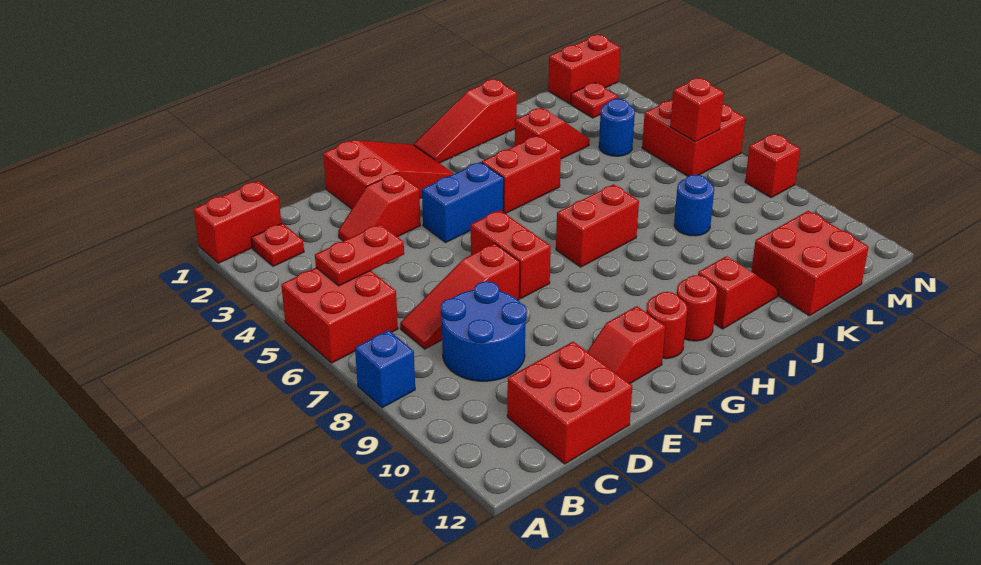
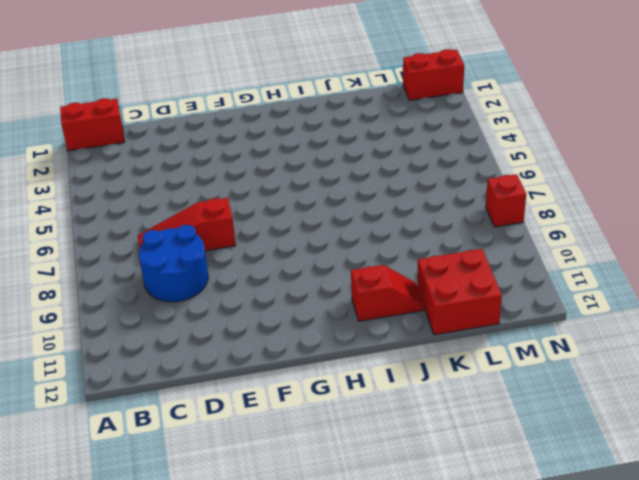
none -> red brick A5:B6 level 1
none -> blue brick A8 level 1
none -> red plate B2 level 1

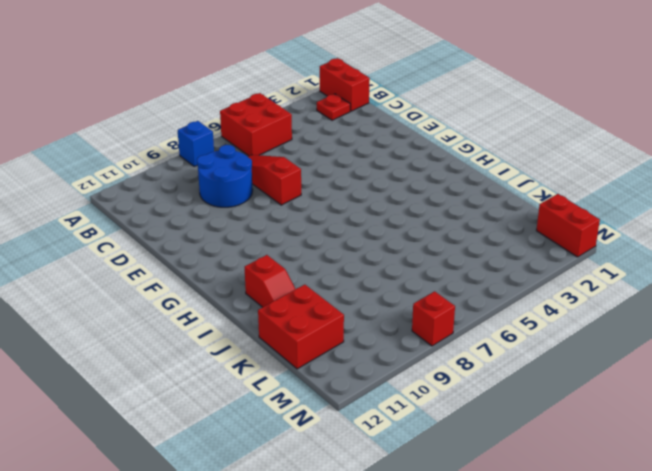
none -> red brick C11:D12 level 1
none -> red slope D3:E3 level 1 top E
none -> red slope E1:G2 level 1 top E

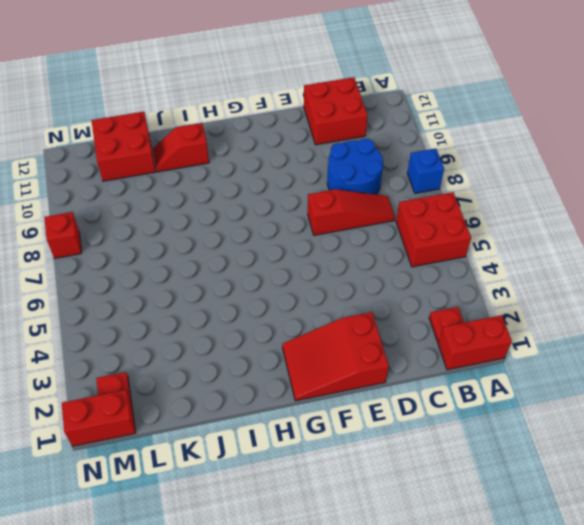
none -> red slope D3:E3 level 1 top E
none -> red slope E11:F11 level 1 top F
none -> blue brick F4:G4 level 1

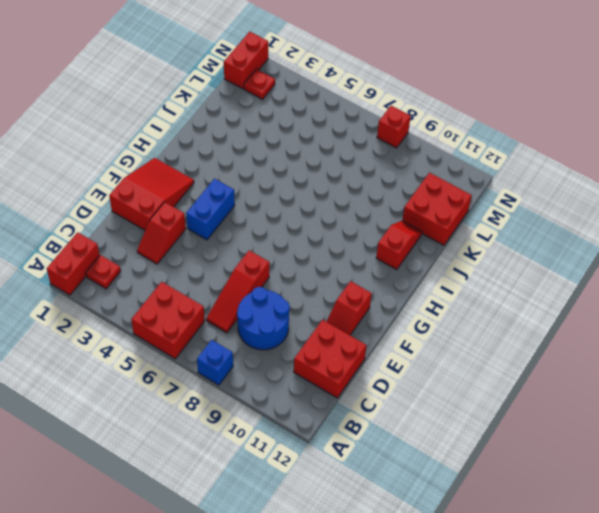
none -> red brick F6:F7 level 1
none -> red round brick G11 level 1
none -> red slope H1:J1 level 1 top J

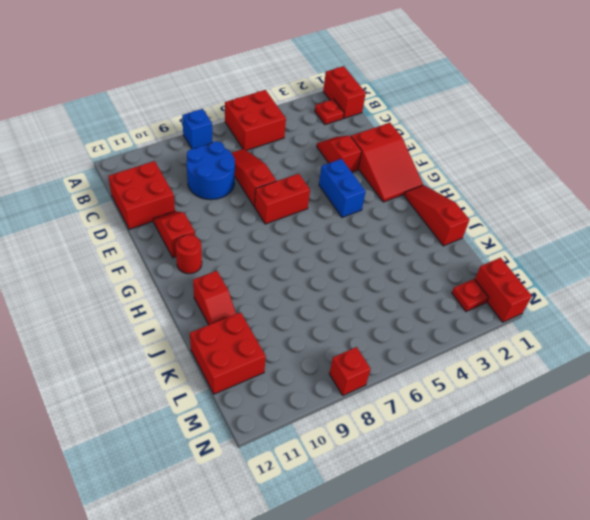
none -> red brick H4:I4 level 1
none -> red brick H7:I7 level 1
none -> red round brick H11 level 1

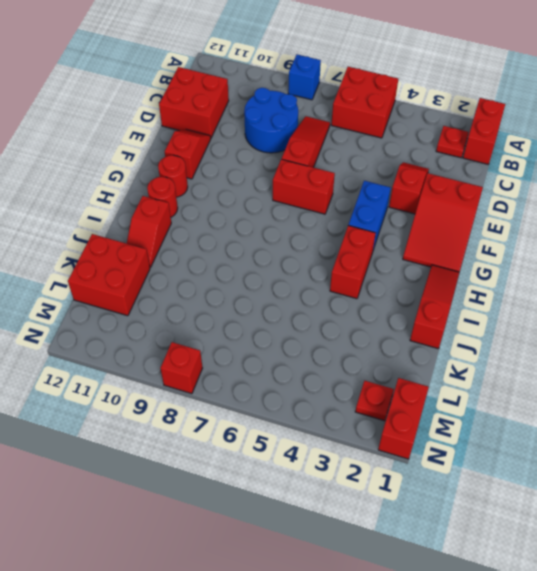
none -> red brick H7:I7 level 1
none -> red slope J3:K3 level 1 top J
none -> blue round brick K8 level 1

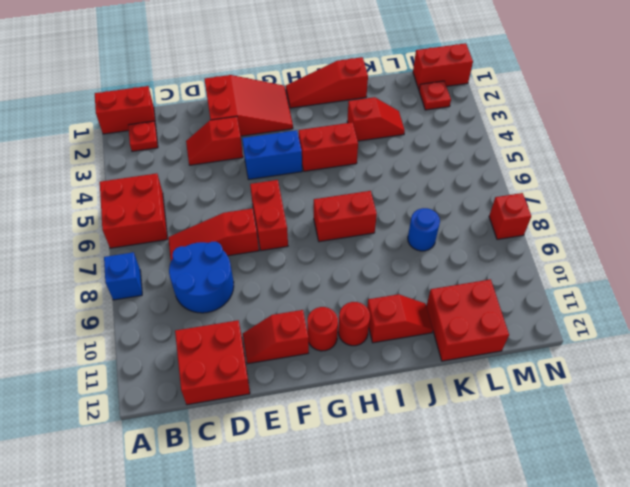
none -> blue round brick L4 level 1
none -> red brick M5:N6 level 1
none -> red plate B5:C5 level 2

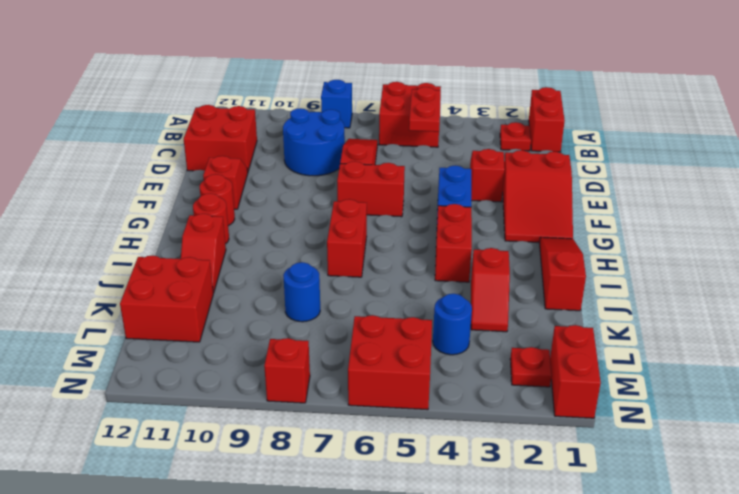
none -> red brick M6 level 2

